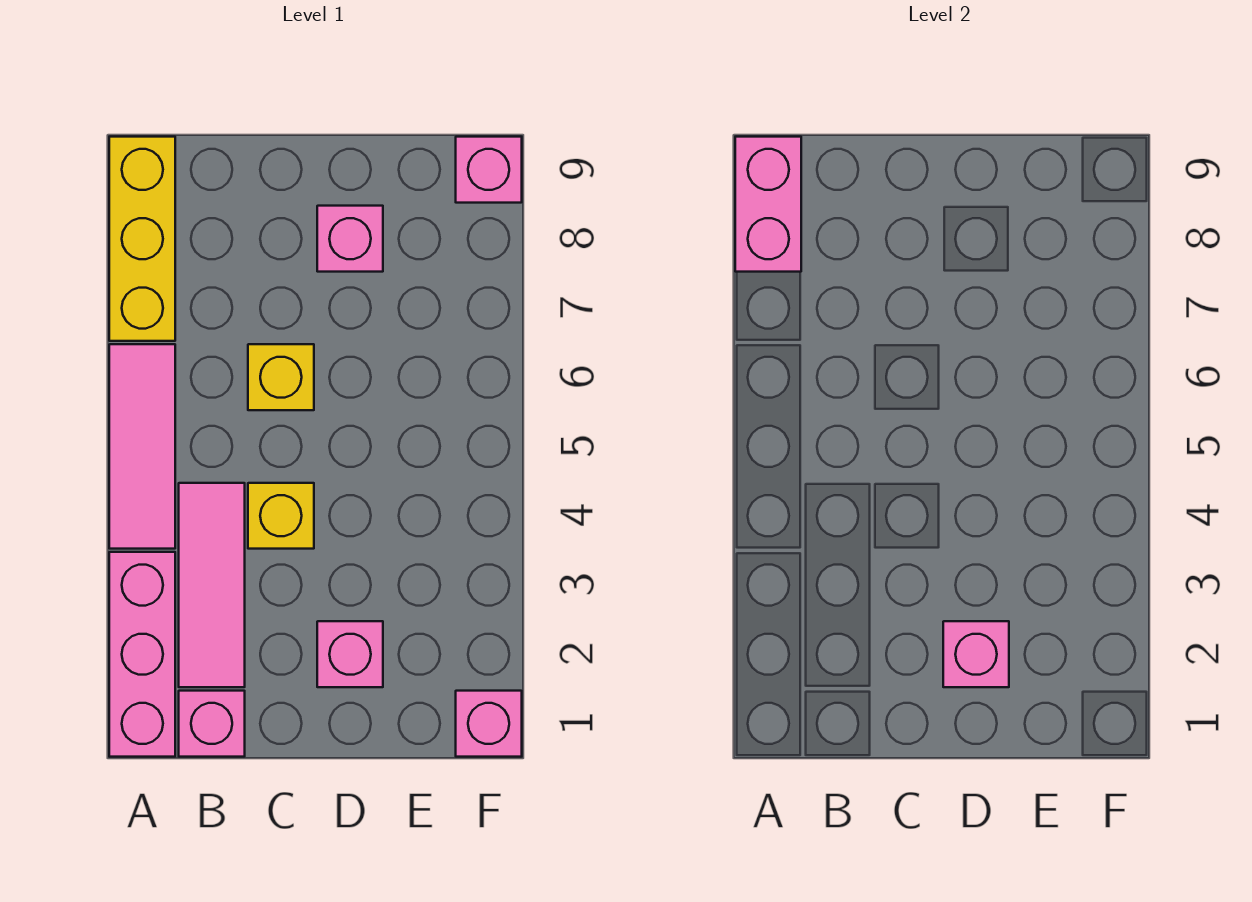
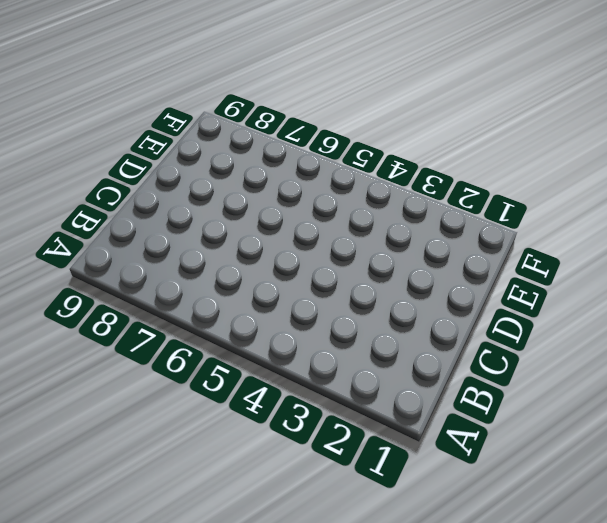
none -> pink brick A1:A3 level 1
none -> pink tile A4:A6 level 1
none -> yellow brick A7:A9 level 1

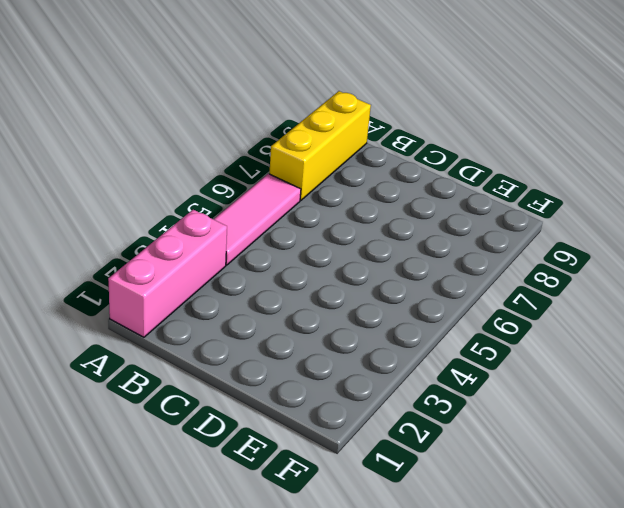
none -> pink brick B1 level 1
none -> pink tile B2:B4 level 1
none -> yellow brick C4 level 1

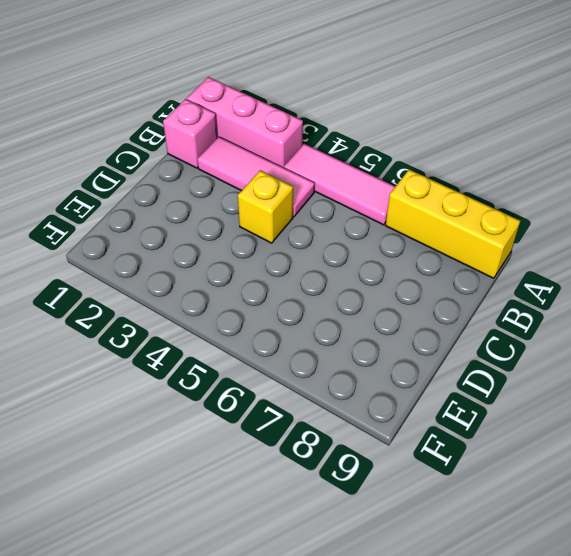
none -> yellow brick C6 level 1
none -> pink brick D2 level 1
none -> pink brick D8 level 1

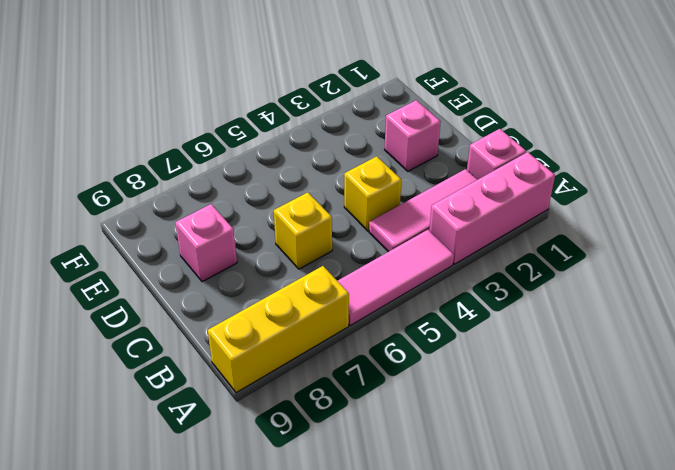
none -> pink brick F1 level 1
none -> pink brick F9 level 1
none -> pink brick A8:A9 level 2

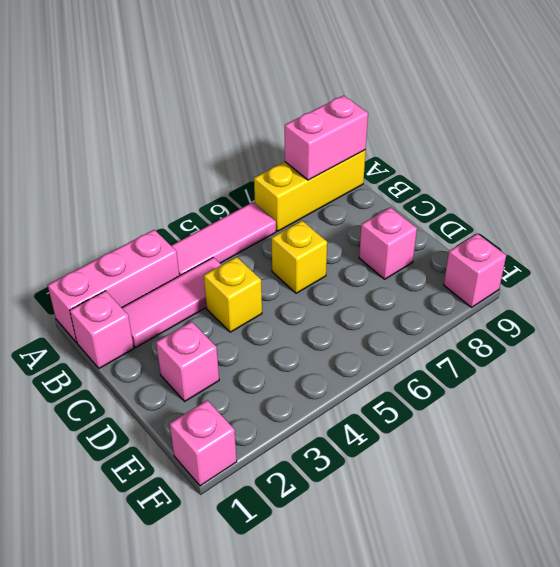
none -> pink brick D2 level 2

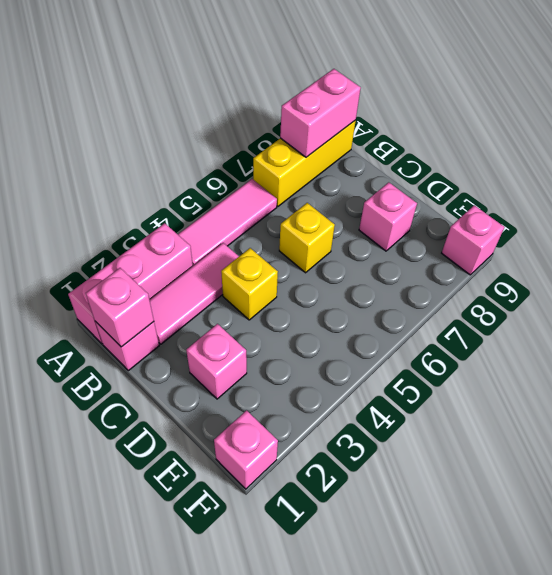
pink brick B1 level 2 -> pink brick D2 level 2

